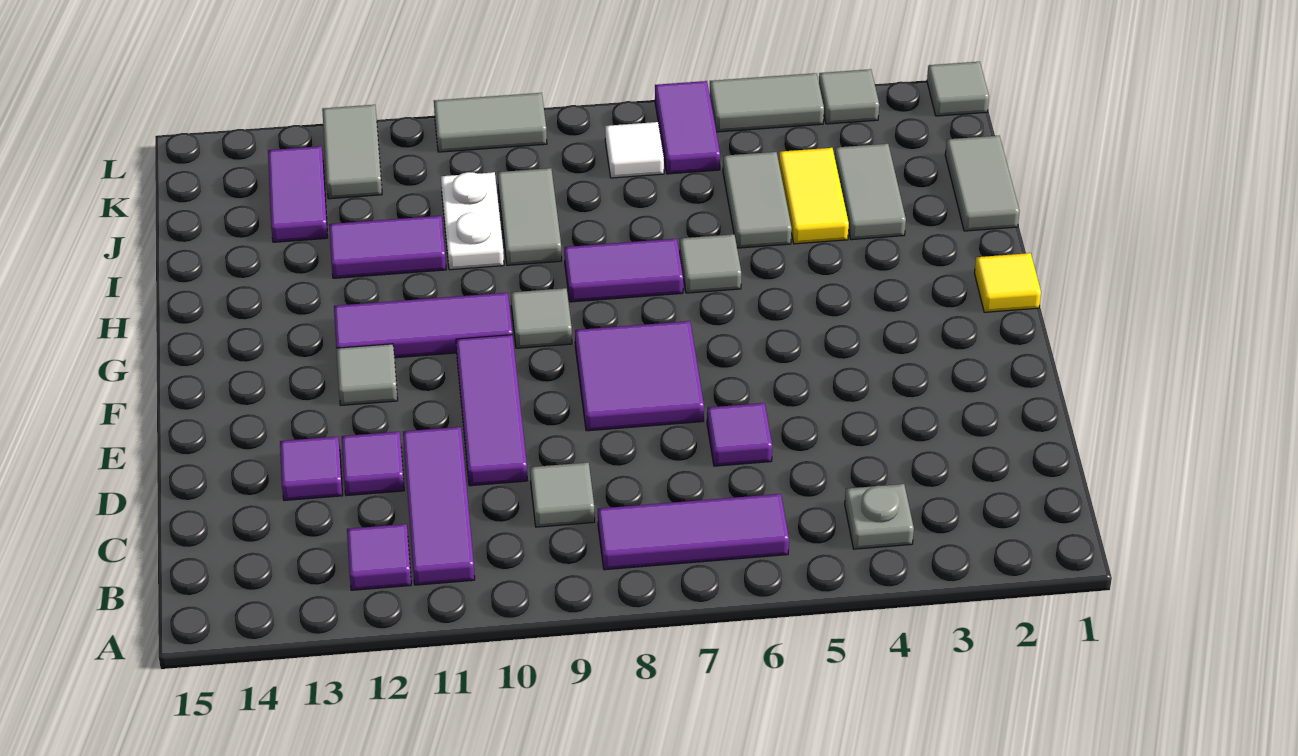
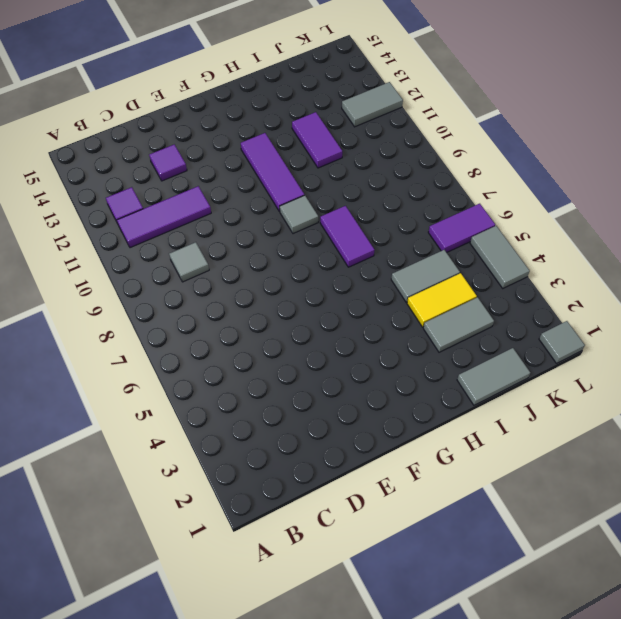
none -> grey plate B4 level 1
none -> purple tile B6:B8 level 1
none -> purple tile D6 level 1
none -> purple tile D10:F10 level 1

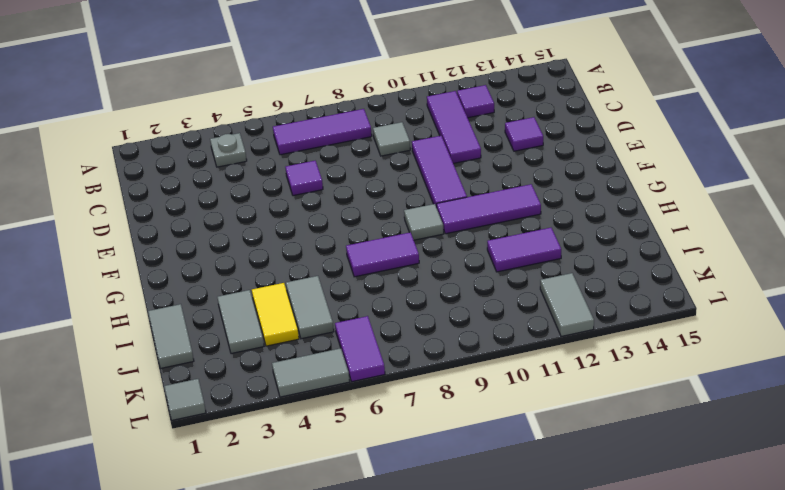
none -> purple tile D12 level 1
none -> purple tile E7:F8 level 1
none -> grey tile F12 level 1
none -> yellow tile G1 level 1

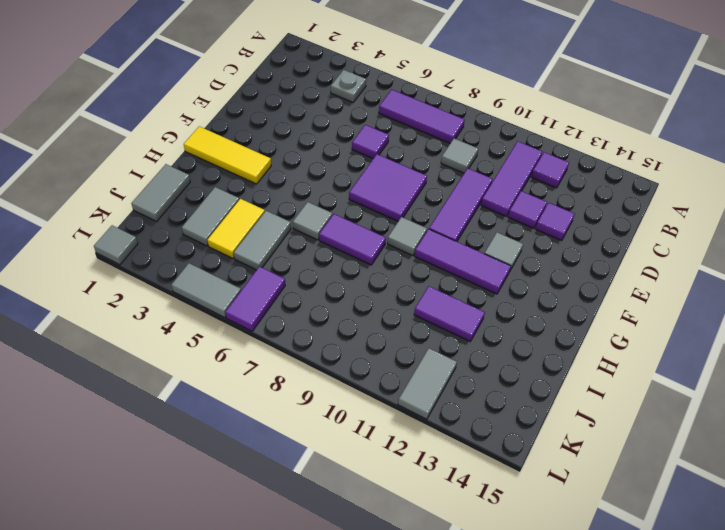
yellow tile G1:G3 level 1 -> yellow tile G1 level 1
none -> grey tile I9:J9 level 1
none -> white plate I10:J10 level 1
none -> purple tile J13:K13 level 1
none -> white tile K7 level 1

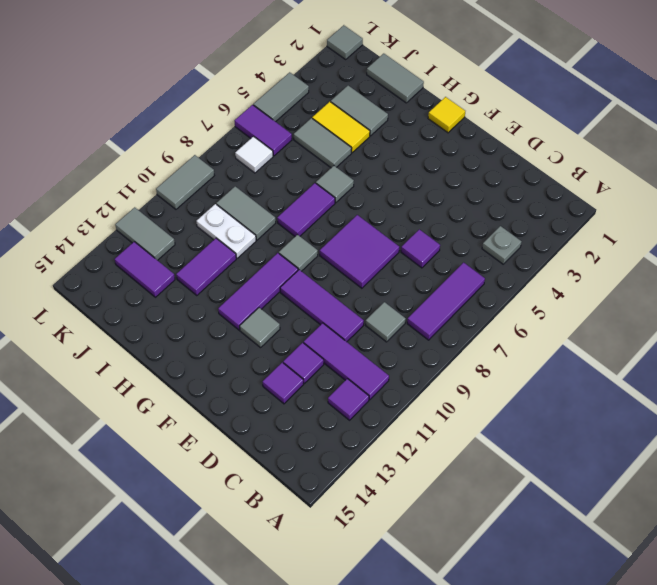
none -> grey tile L3 level 1

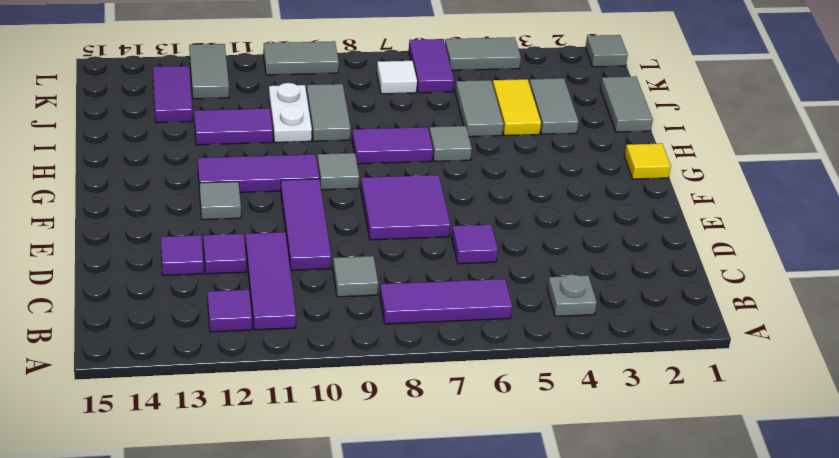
none -> grey tile L3 level 1

